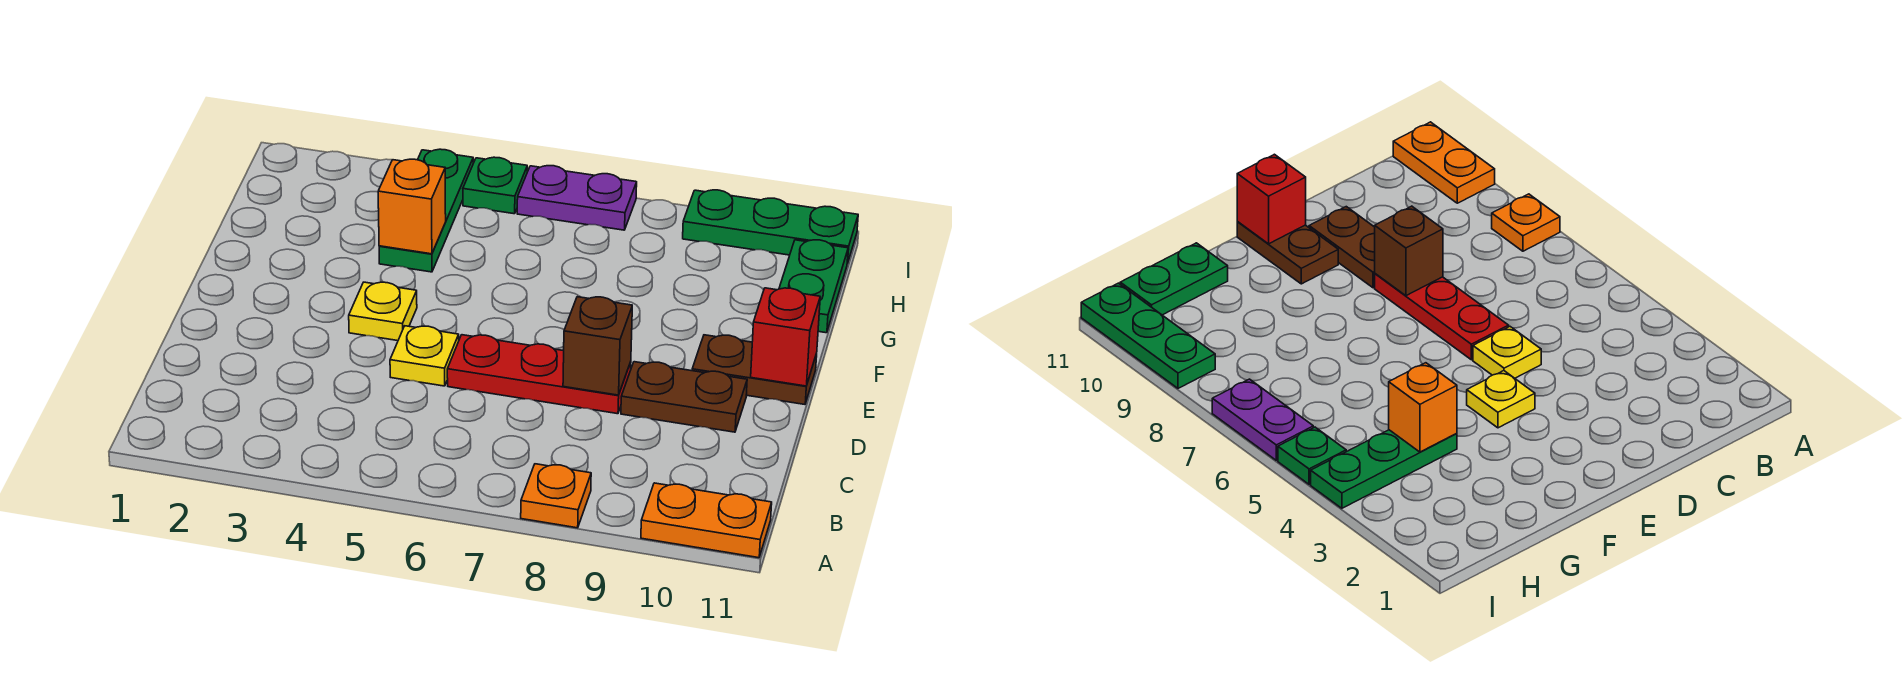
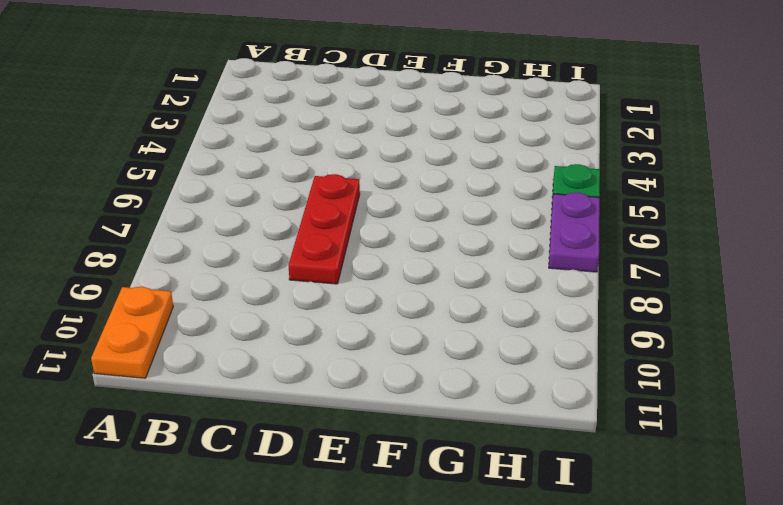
none -> orange plate A8 level 1
none -> yellow plate D5 level 1
none -> brown plate D9:D10 level 1

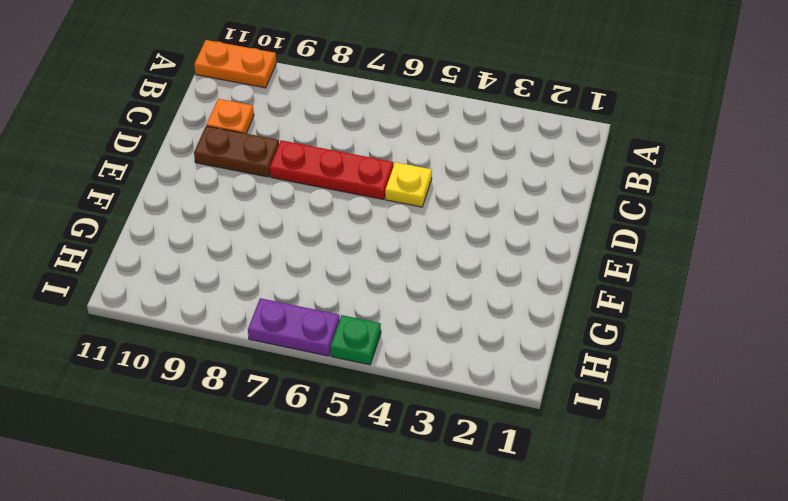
orange plate C10 level 1 -> orange plate A8 level 1
none -> yellow plate E4 level 1
none -> brown plate E10:E11 level 1
none -> green plate G4:I4 level 1

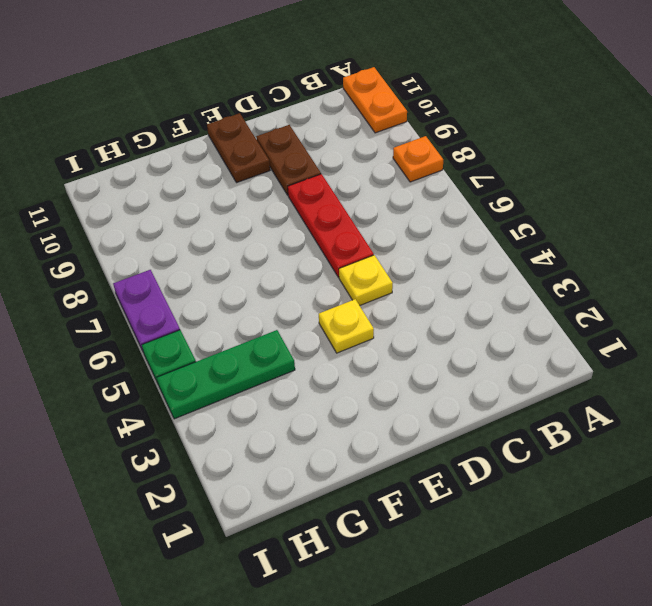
none -> green plate G11:H11 level 1
none -> green plate I9:I11 level 1
none -> brown brick D8 level 2

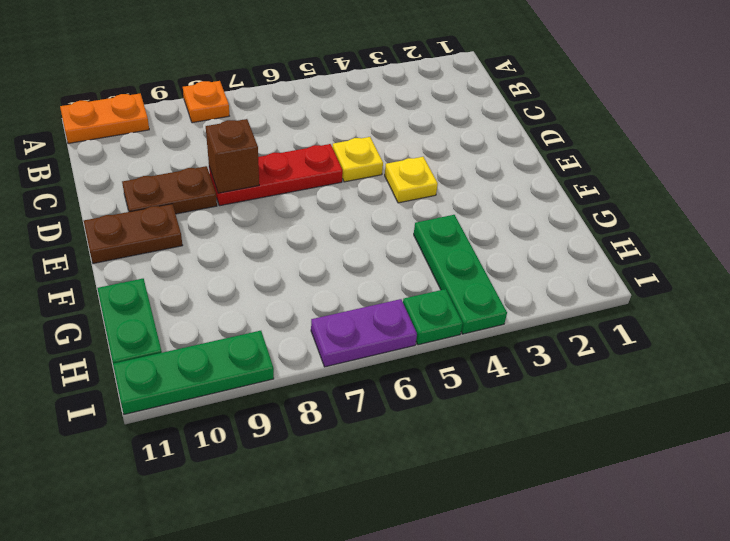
none -> red brick E11 level 2
none -> orange brick G4 level 2

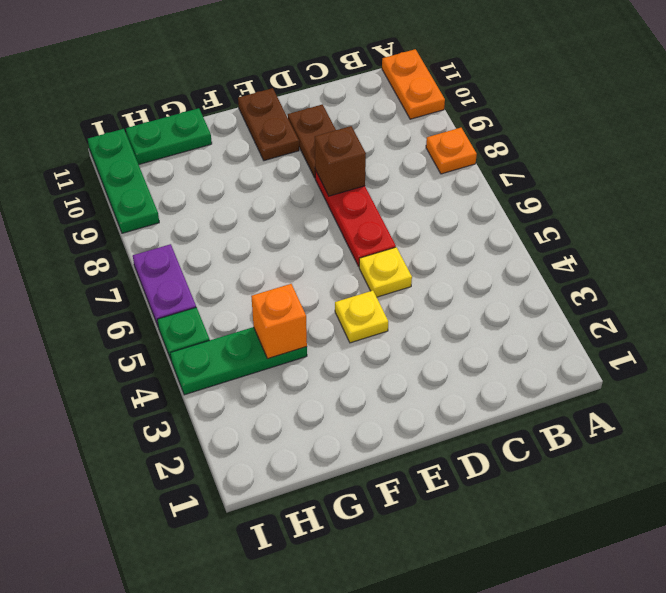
none -> red brick E11 level 2

